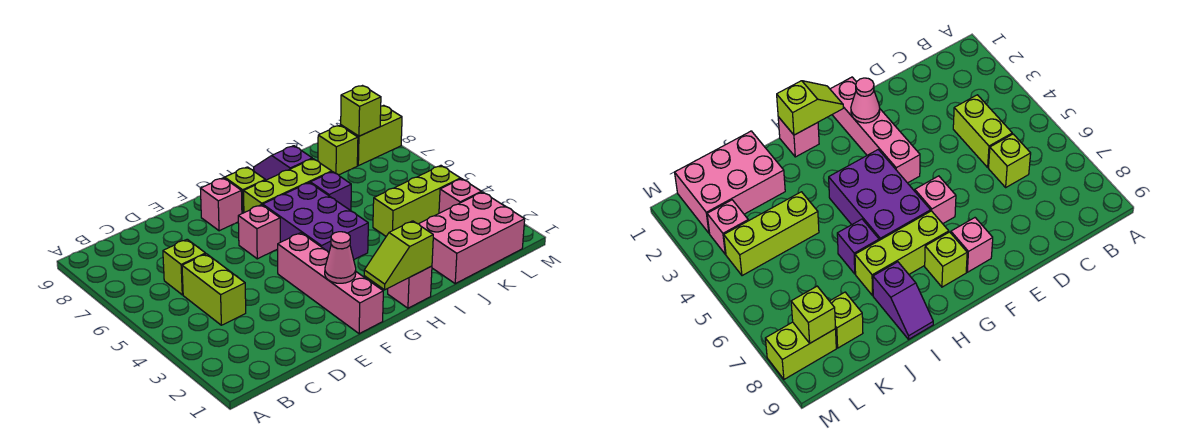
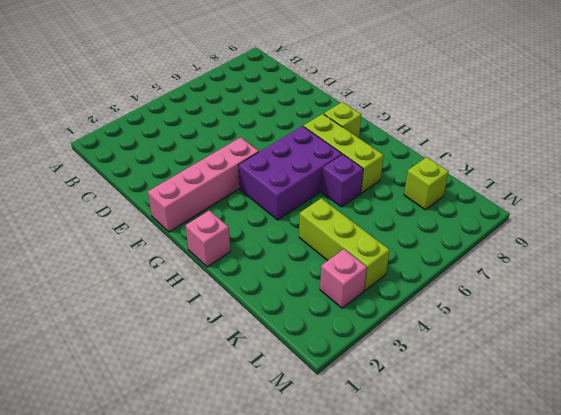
none -> lime brick C4:C5 level 1
none -> lime brick C6 level 1
none -> pink brick F6 level 1

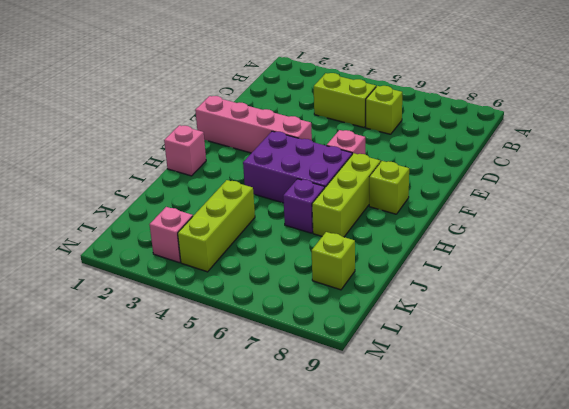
none -> pink brick F8 level 1
none -> purple slope I8:I9 level 1 top 8
none -> pink brick J1:L2 level 1

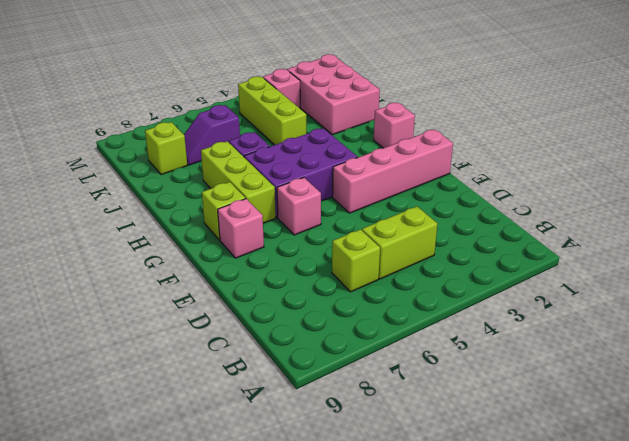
purple slope K6:K7 level 1 top 6 -> purple slope I8:I9 level 1 top 8
none -> lime brick L8:M8 level 1
none -> pink cone F2 level 2
none -> lime slope G1:H1 level 2 top H

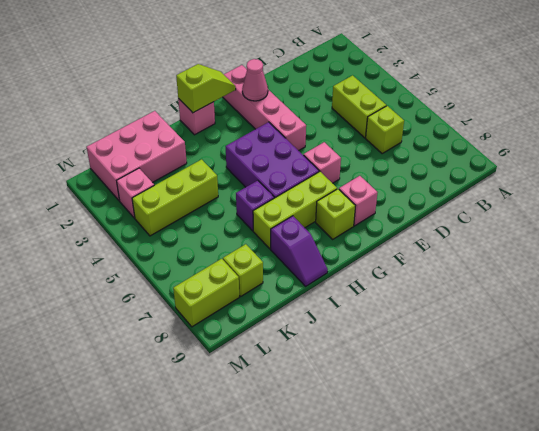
none -> lime brick L8 level 2

